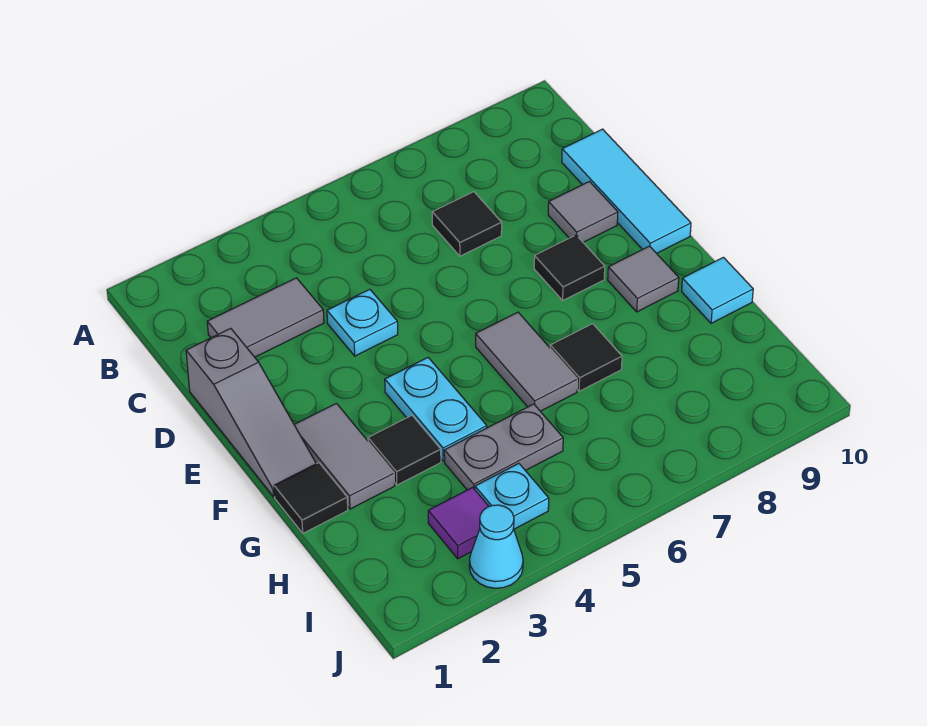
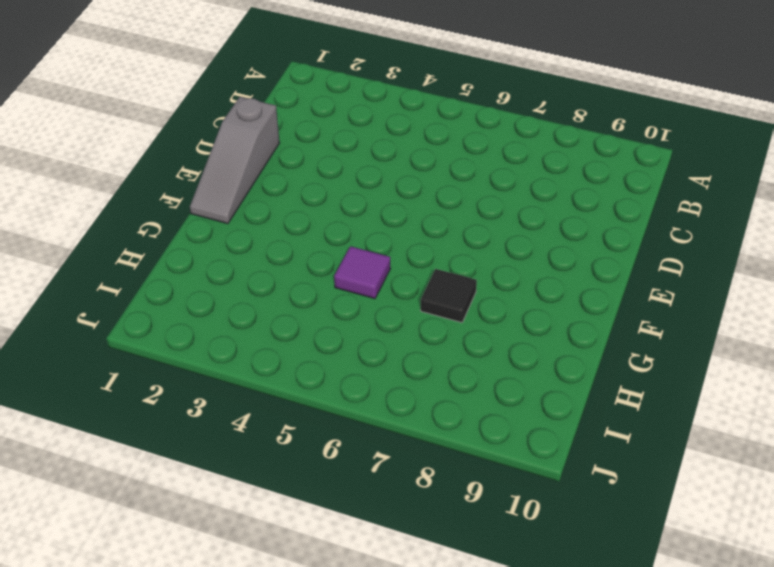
purple tile G5 level 1 -> purple tile I3 level 1
none -> grey tile C2:C3 level 1
none -> black tile C7 level 1
none -> cyan tile C10:E10 level 1

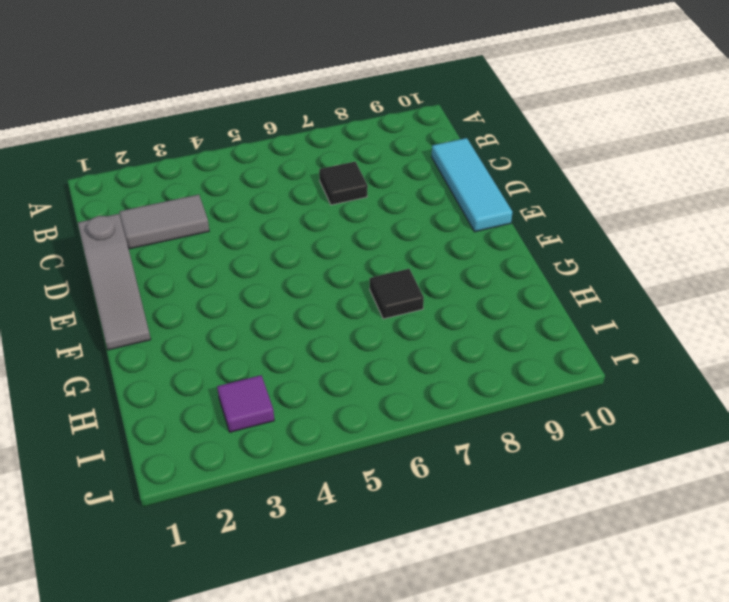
none -> cyan plate D4 level 1
none -> grey tile D9 level 1
none -> black tile E8 level 1

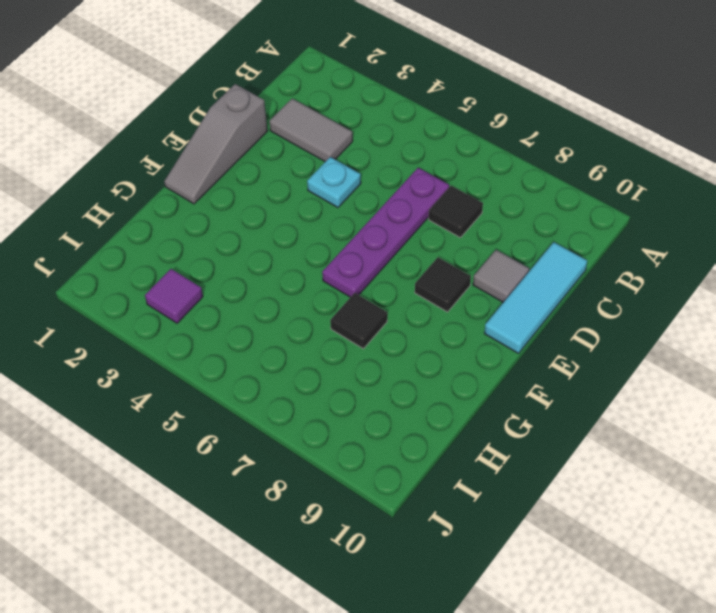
purple plate C6:F6 level 1 -> grey tile F6:G6 level 1
none -> grey tile F2:G2 level 1
none -> cyan plate F4:G4 level 1
none -> grey tile F9 level 1

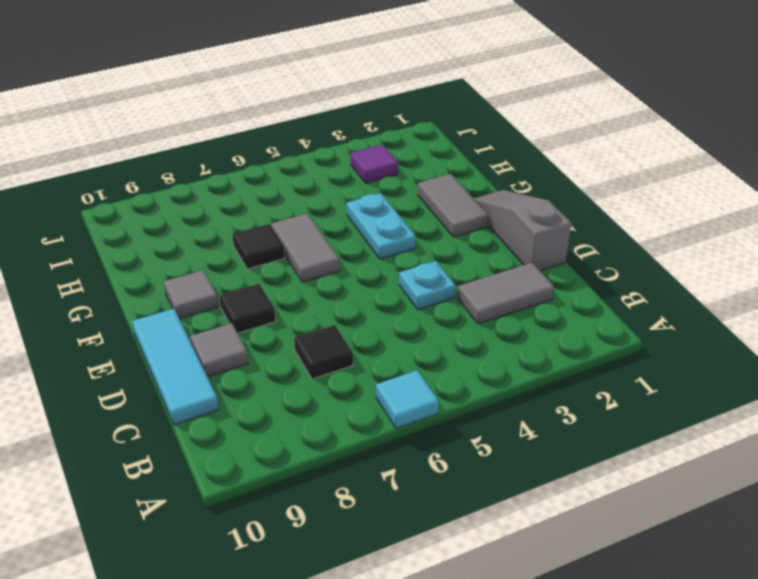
cyan tile A6 level 1 -> cyan tile G10 level 1
none -> black tile G1 level 1
none -> black tile G3 level 1
none -> grey plate H4:H5 level 1

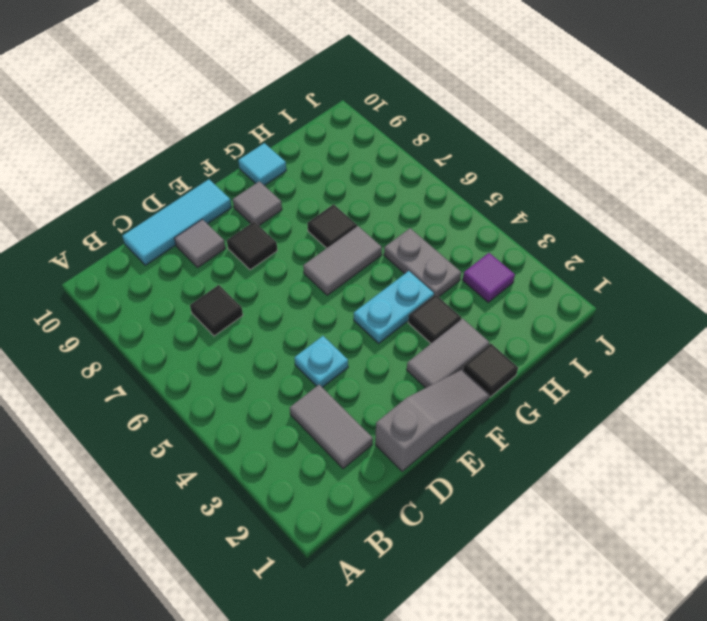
none -> cyan plate I4 level 1
none -> cyan cone J3 level 1

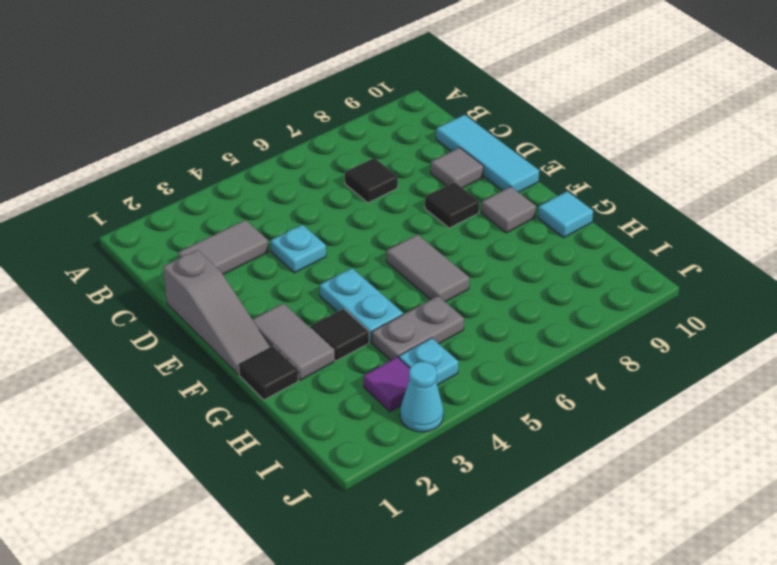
none -> black tile G7 level 1

